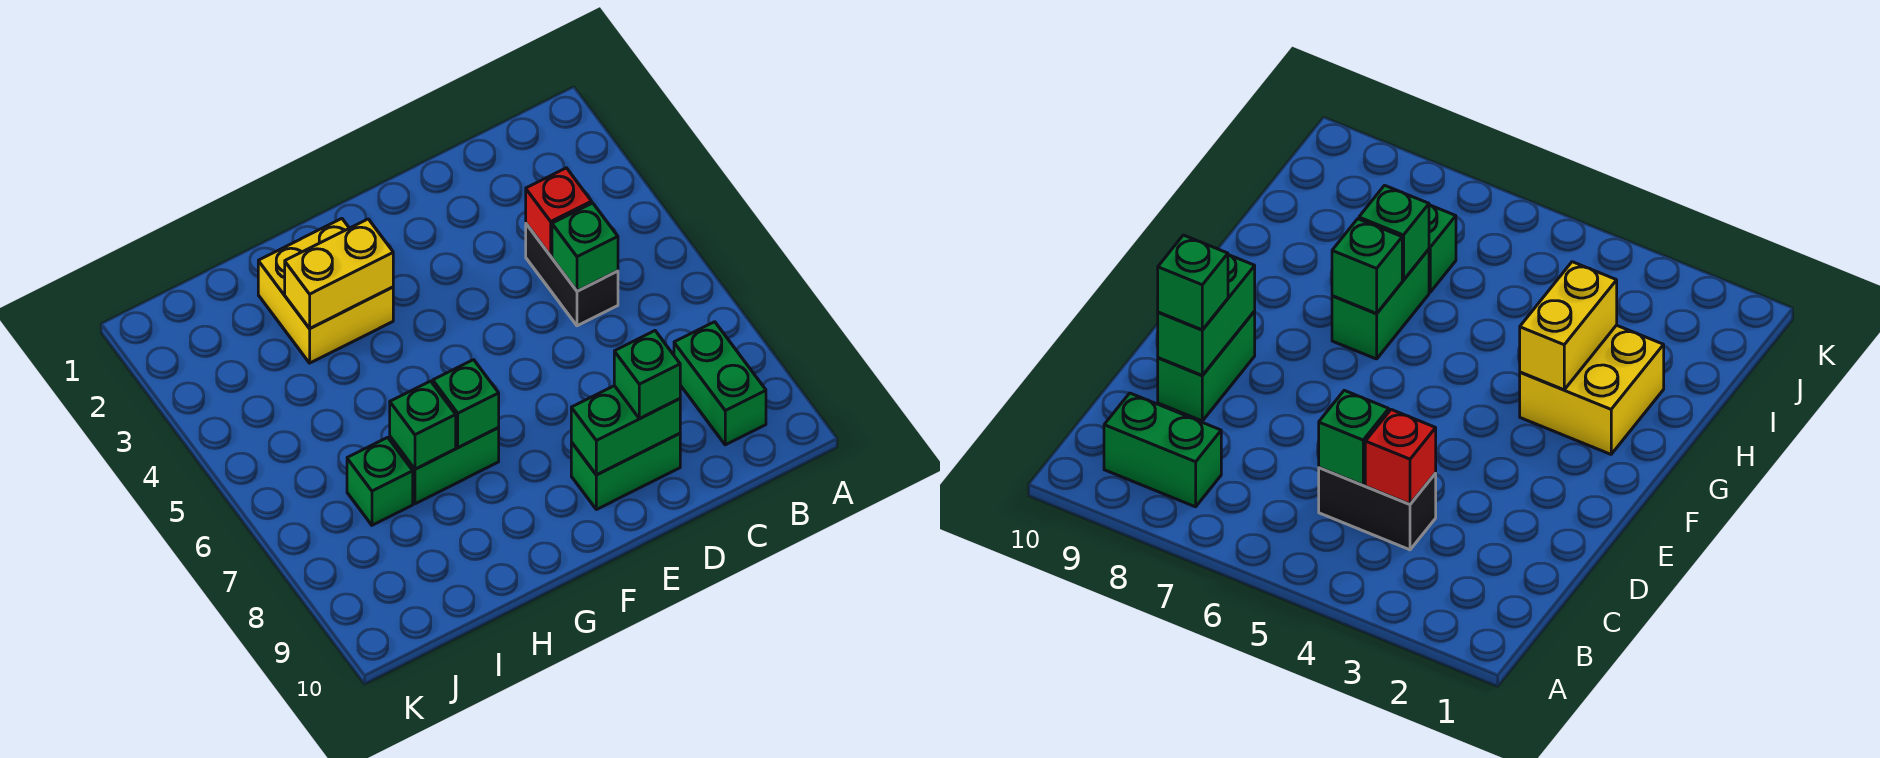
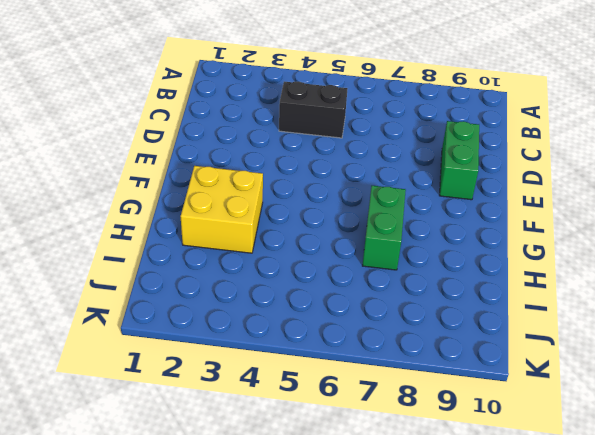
none -> green brick B8:B9 level 1
none -> green brick I7 level 1
none -> red brick C4 level 2

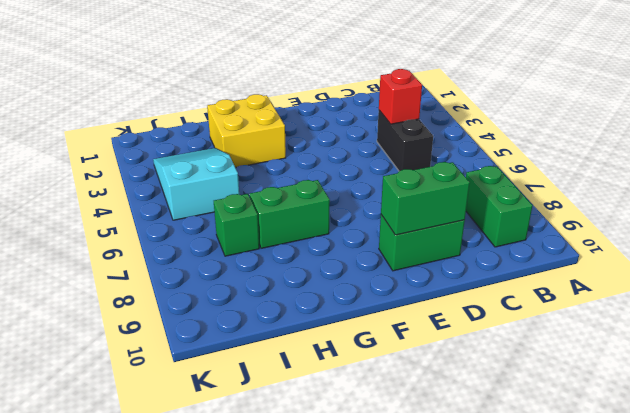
cyan slope I3:J5 level 1 top 5 -> none
none -> green brick C5 level 2
none -> yellow brick G3:H3 level 2
none -> green brick G7 level 2

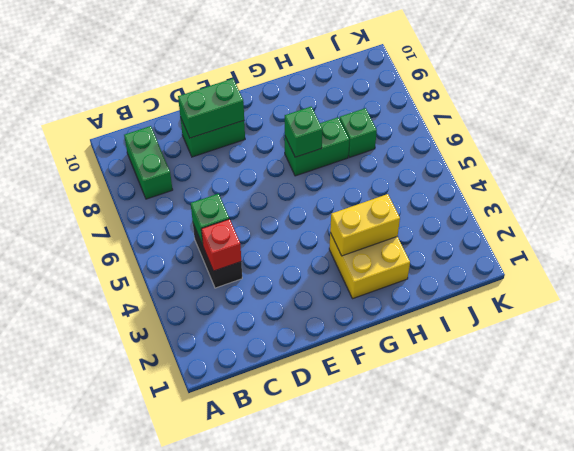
none -> green brick H7 level 2
none -> green brick D9 level 3

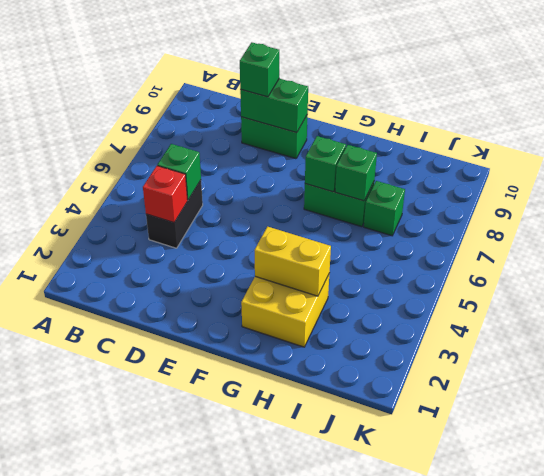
none -> green brick B8:B9 level 1

